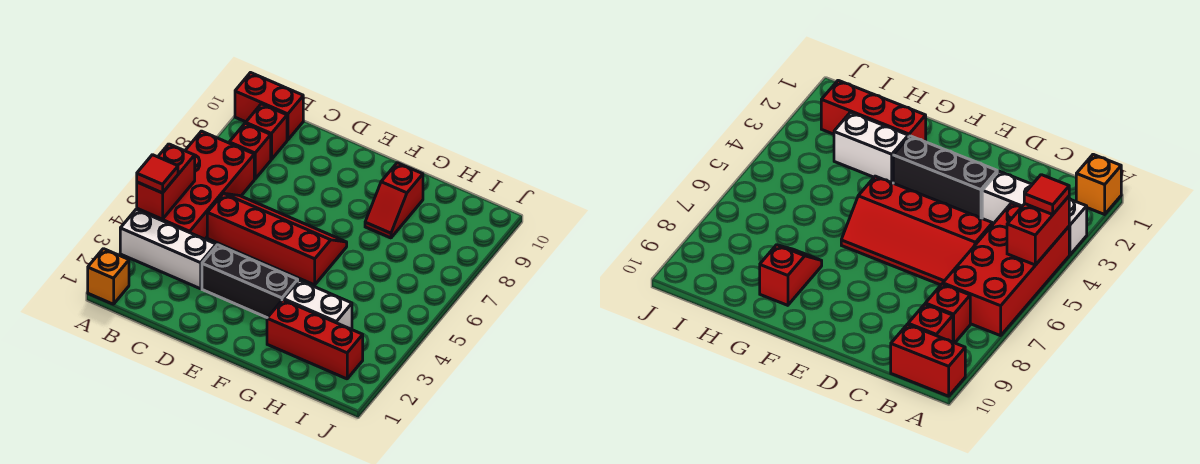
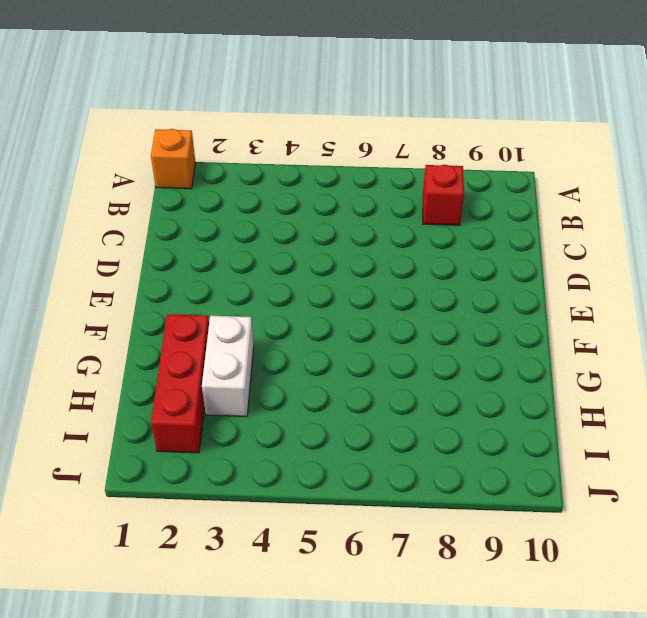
none -> white brick A3:C3 level 1
none -> red brick A4:B7 level 1
none -> red brick A10:B10 level 1

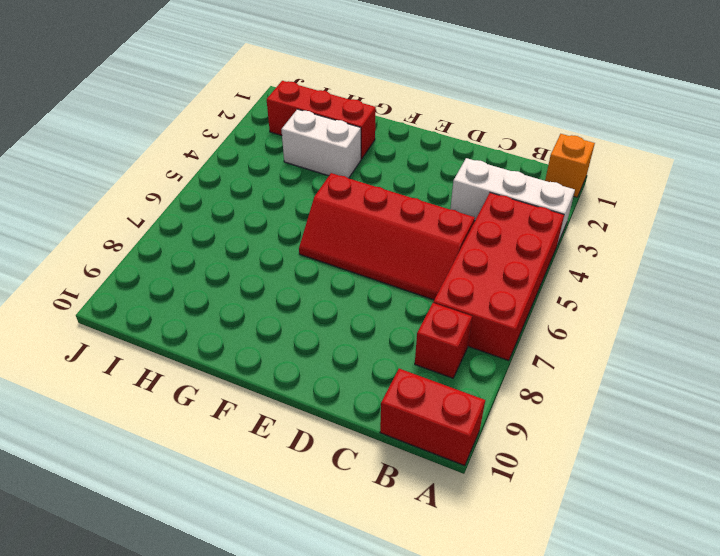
none -> red brick B9 level 1
none -> black brick D3:F3 level 1
none -> red slope G8:G9 level 1 top 9

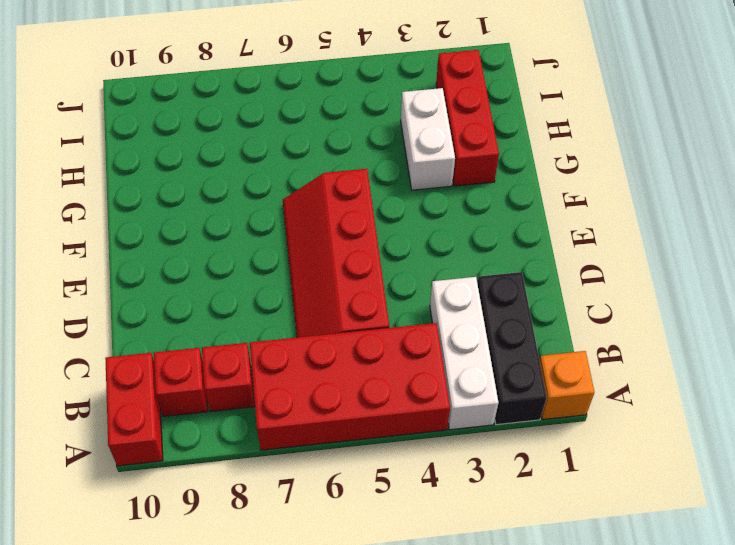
black brick A2:C2 level 1 -> black brick D3:F3 level 1
none -> red slope G8:G9 level 1 top 9
none -> red brick A4:A5 level 2
none -> red tile A4 level 3

